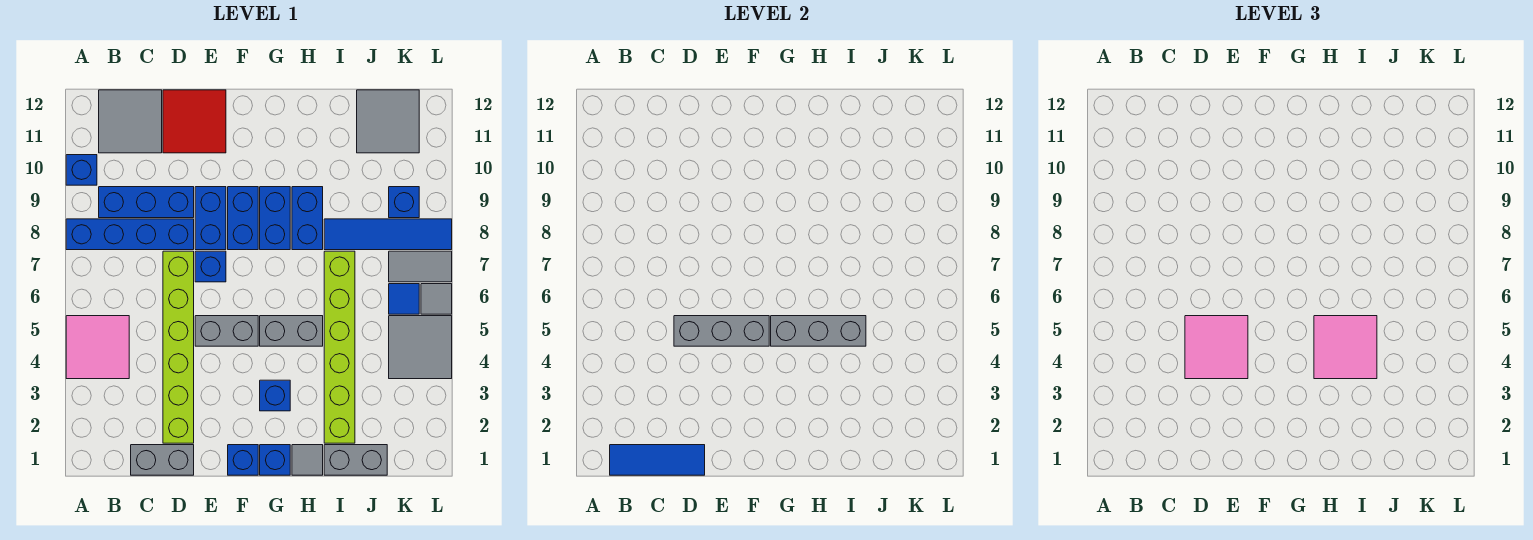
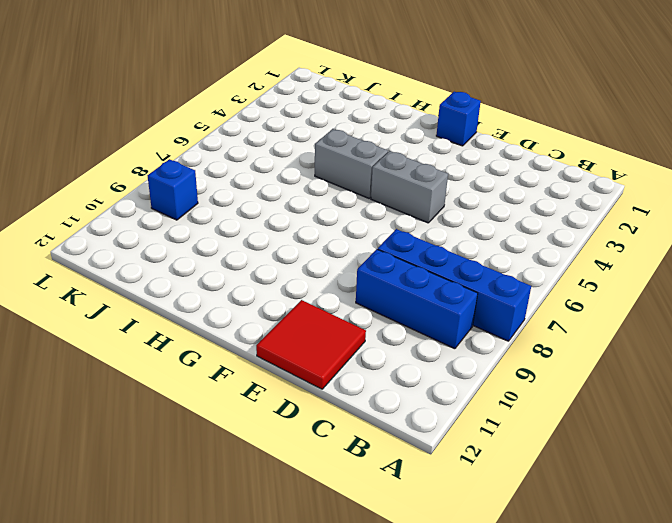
none -> pink tile A4:B5 level 1
none -> blue brick A10 level 1
none -> grey tile B11:C12 level 1
none -> grey brick C1:D1 level 1

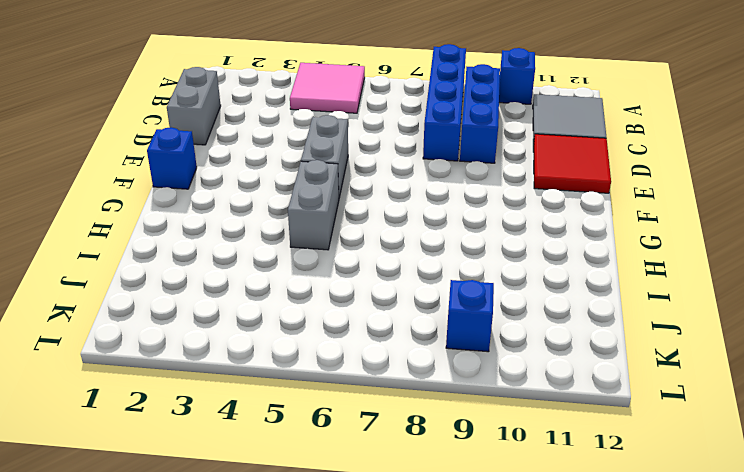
none -> lime brick D2:D7 level 1
none -> blue brick E7 level 1
none -> blue brick E8:E9 level 1
none -> blue brick F8:F9 level 1

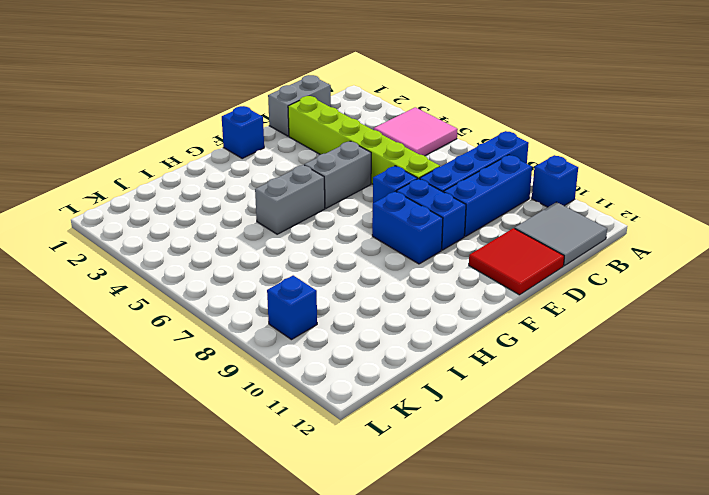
none -> blue brick G1 level 1
none -> blue brick G3 level 1
none -> blue brick G8:G9 level 1
none -> grey tile H1 level 1

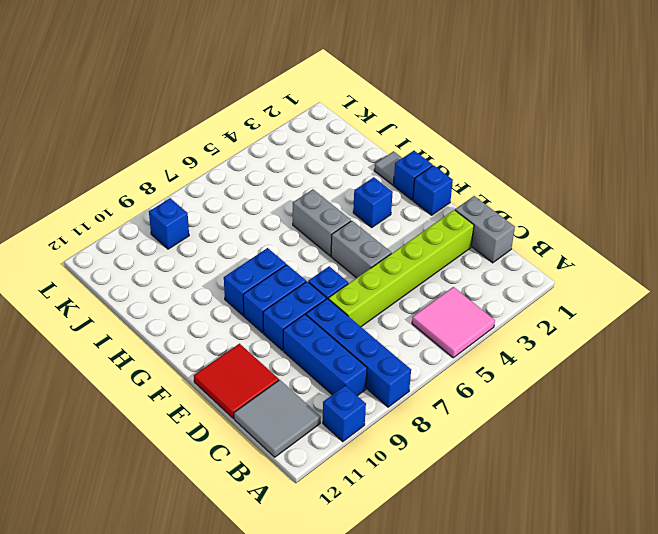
none -> blue brick H8:H9 level 1
none -> grey brick I1:J1 level 1
none -> lime brick I2:I7 level 1
none -> blue tile I8:L8 level 1

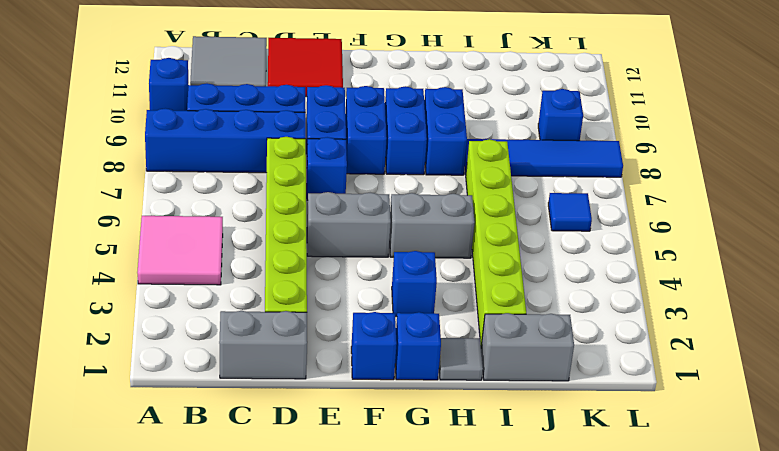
none -> grey tile J11:K12 level 1
none -> grey tile K4:L5 level 1
none -> grey tile K7:L7 level 1
none -> grey tile L6 level 1

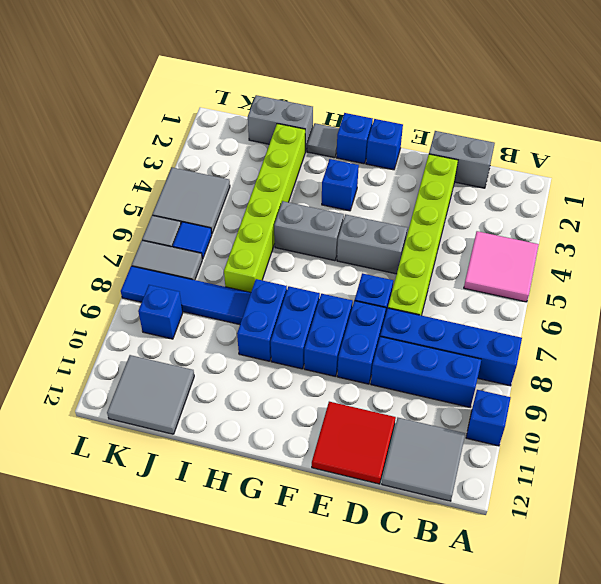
none -> blue tile B1:D1 level 2
none -> grey brick D5:F5 level 2
none -> grey brick G5:I5 level 2
none -> pink tile D4:E5 level 3

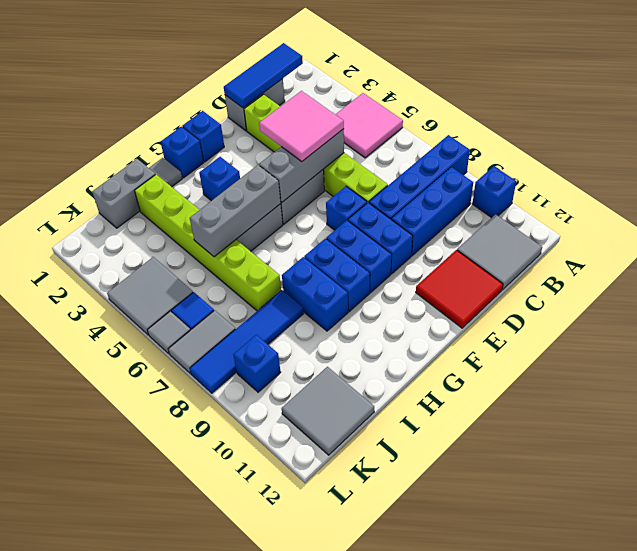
none -> pink tile H4:I5 level 3

